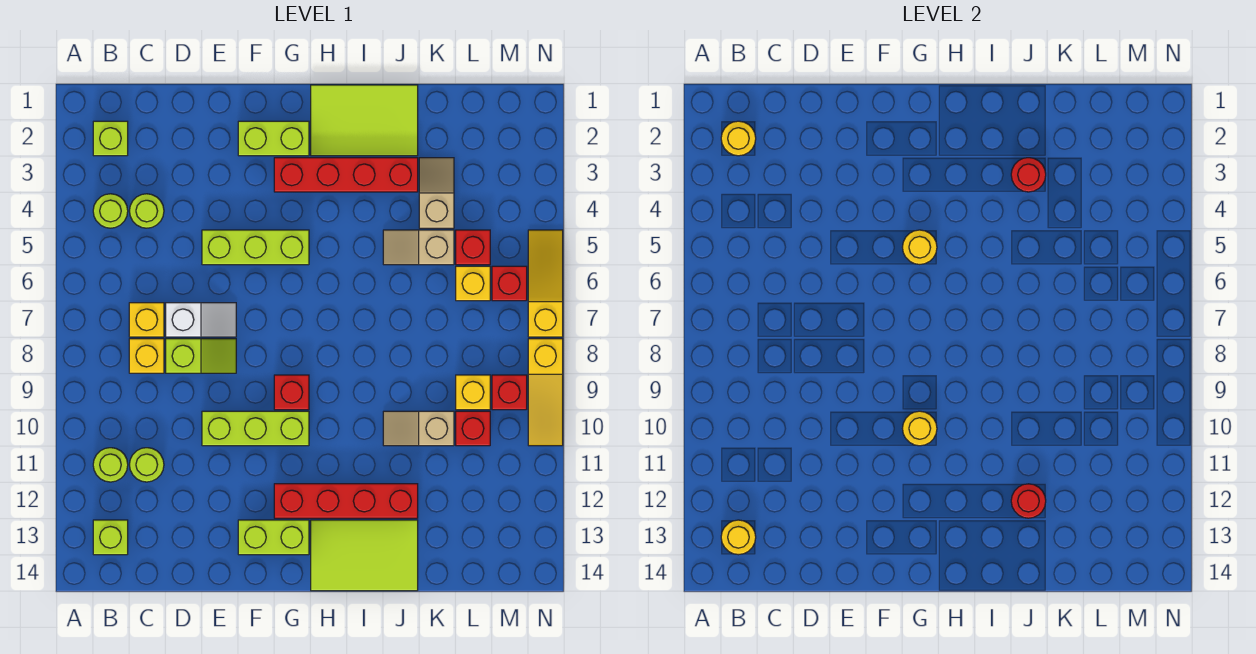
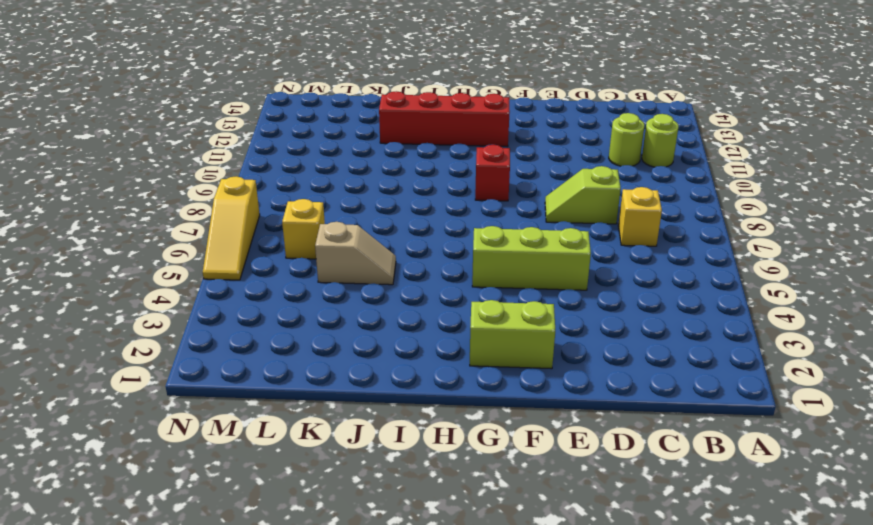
none -> lime brick B2 level 1
none -> lime round brick B4 level 1
none -> lime brick B13 level 1
none -> lime round brick C4 level 1

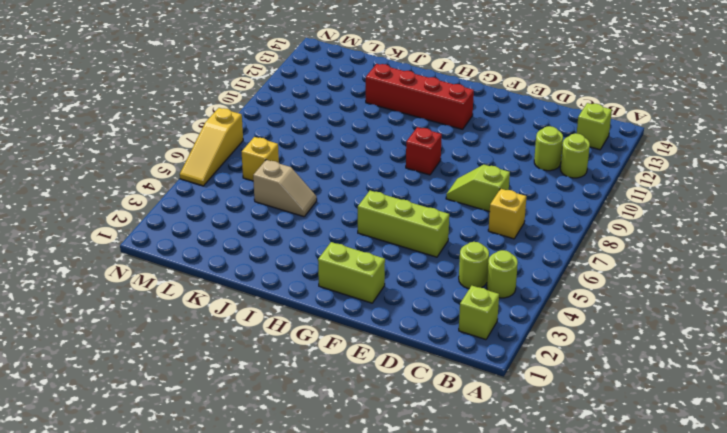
none -> yellow brick C8 level 1
none -> white slope D7:E7 level 1 top D
none -> lime brick E10:G10 level 1
none -> lime brick F13:G13 level 1

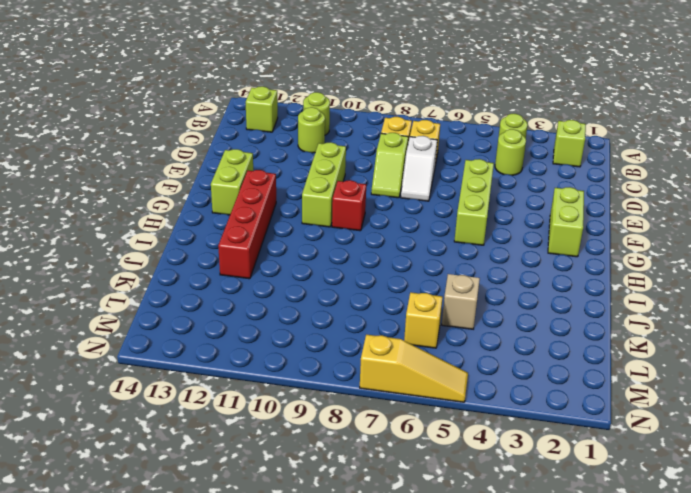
none -> red brick G3:J3 level 1
none -> lime tile H1:J2 level 1
none -> lime tile H13:J14 level 1
none -> tan slope J10:K10 level 1 top K

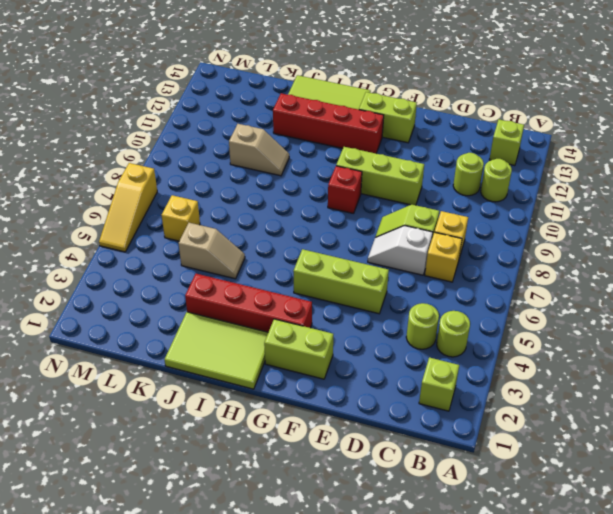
none -> tan slope K3:K4 level 1 top 4
none -> red brick L5 level 1
none -> yellow brick L9 level 1
none -> red brick L10 level 1

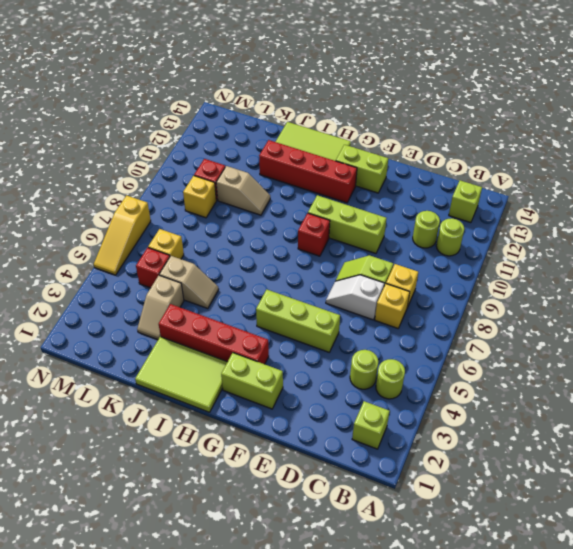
none -> red brick M6 level 1
none -> red brick M9 level 1
none -> yellow slope N8:N10 level 1 top 8
none -> yellow round brick B2 level 2

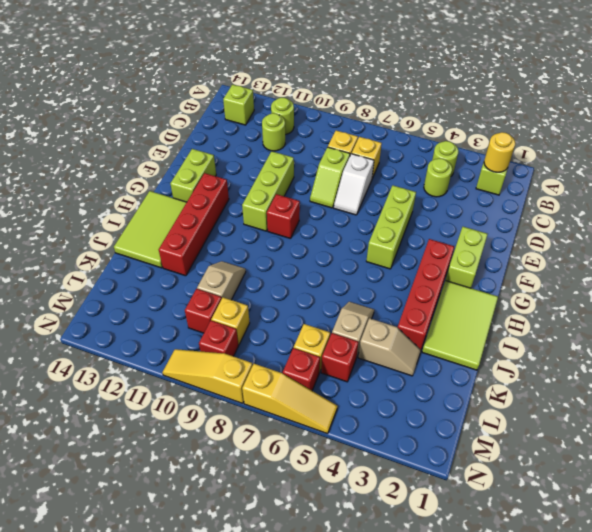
none -> yellow round brick B13 level 2
none -> yellow round brick G5 level 2
none -> yellow round brick G10 level 2
none -> red round brick J3 level 2

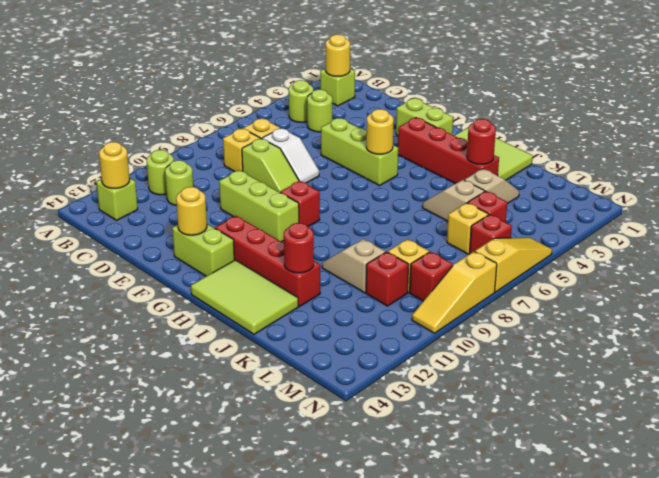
yellow round brick F13 level 2 -> yellow round brick G10 level 2

